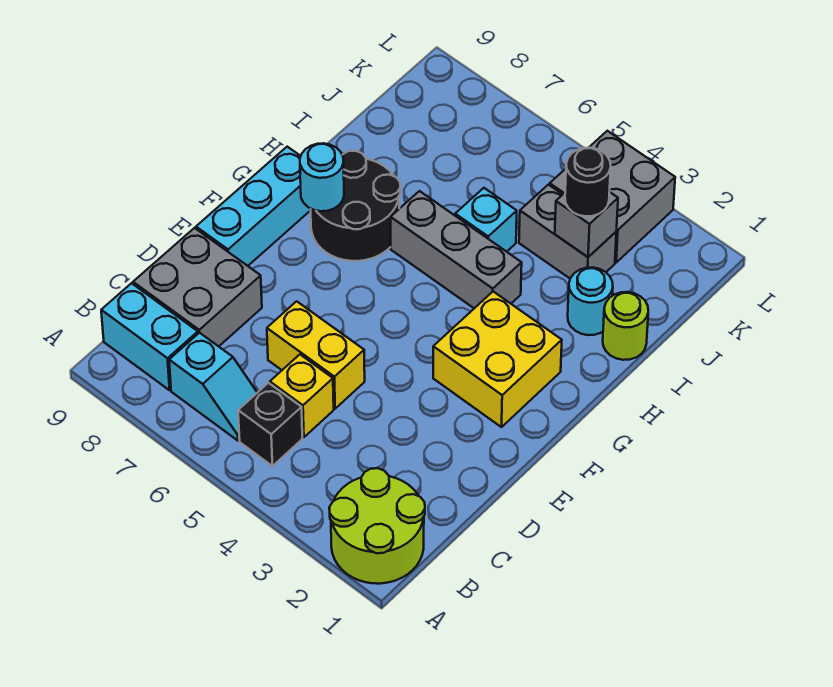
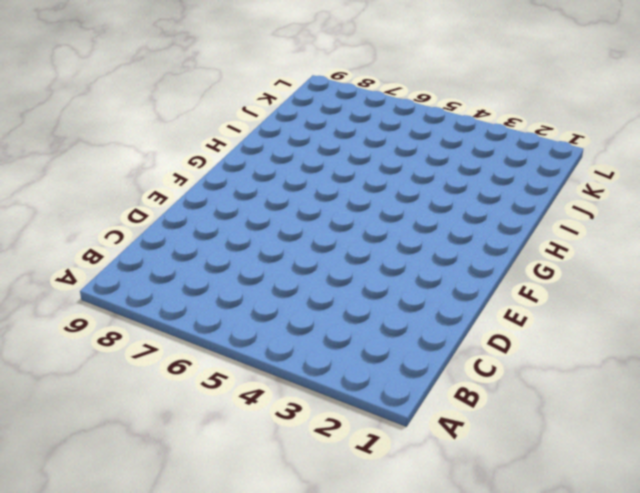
none -> lime round brick A1:B2 level 1
none -> black brick B5 level 1
none -> cyan slope B6:B7 level 1 top 7

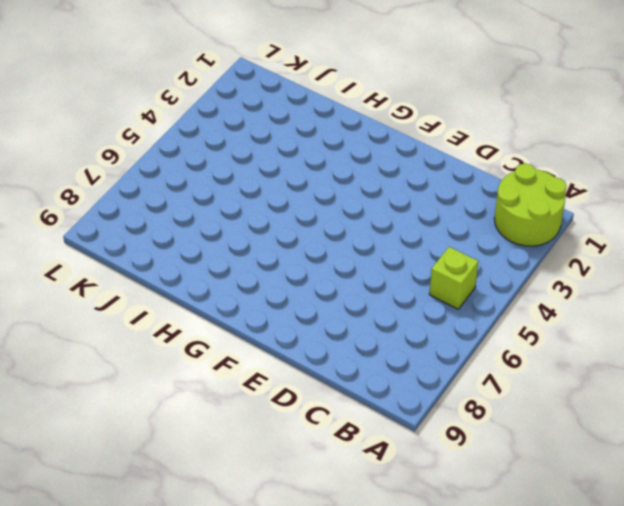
lime brick B5 level 1 -> black brick B5 level 1
none -> cyan slope B6:B7 level 1 top 7
none -> cyan brick B8:B9 level 1
none -> yellow brick C5 level 1

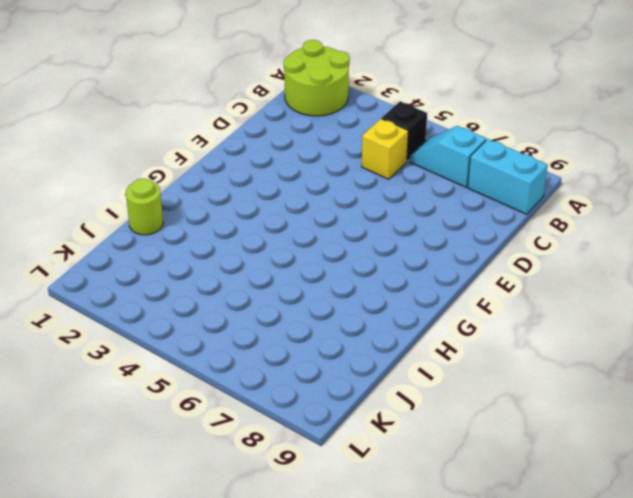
none -> grey brick C8:D9 level 1
none -> yellow brick D5:D6 level 1
none -> cyan brick E9:G9 level 1

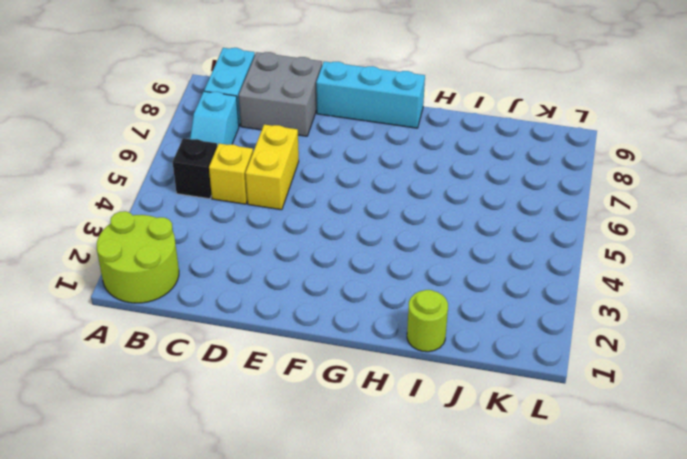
none -> yellow brick F2:G3 level 1
none -> black round brick G7:H8 level 1
none -> grey brick H4:H6 level 1

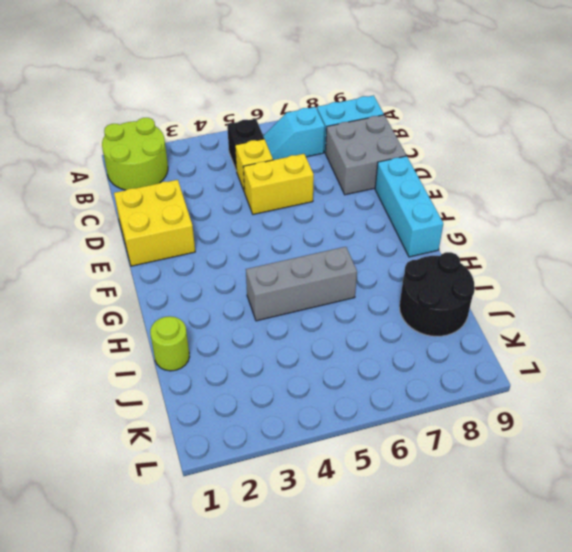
yellow brick D1:E2 level 1 -> yellow brick F2:G3 level 1
black round brick I8:J9 level 1 -> black round brick G7:H8 level 1
none -> cyan round brick I2 level 1
none -> cyan brick I5 level 1
none -> grey brick J3:J4 level 1

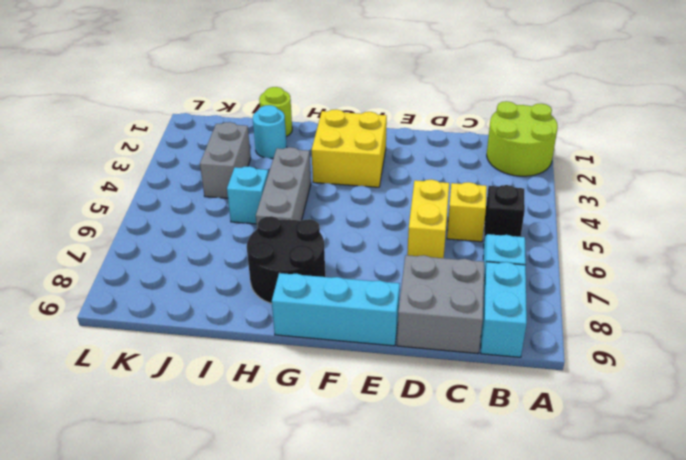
none -> grey brick K3:L4 level 1
none -> cyan round brick G8 level 2
none -> grey brick J3 level 2

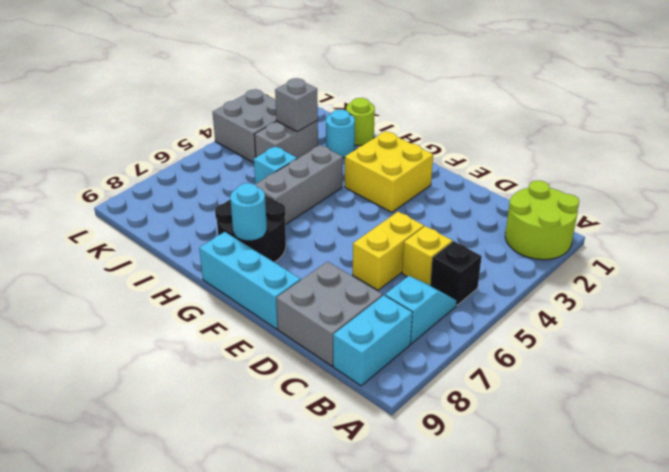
none -> black round brick J3 level 3

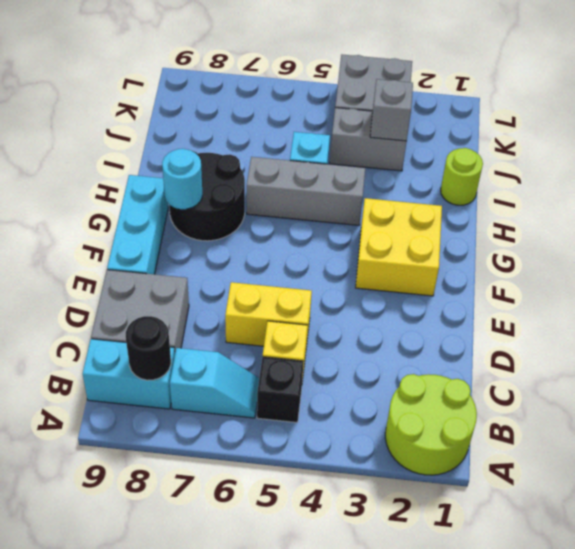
black round brick B8 level 2 -> black round brick J3 level 3
none -> cyan round brick I2 level 1

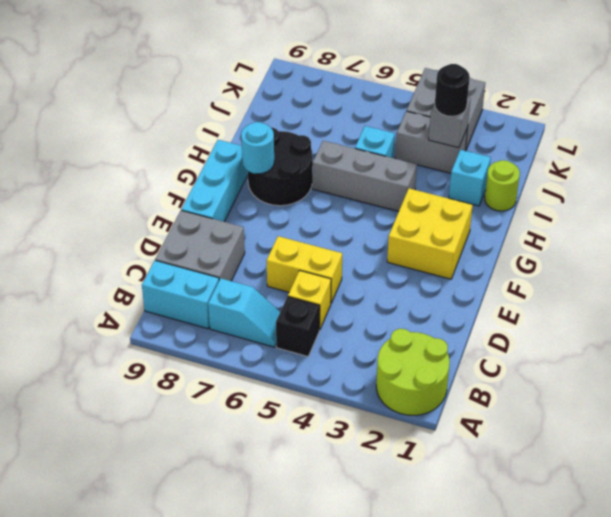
cyan brick I2 level 1 -> cyan round brick I2 level 1

